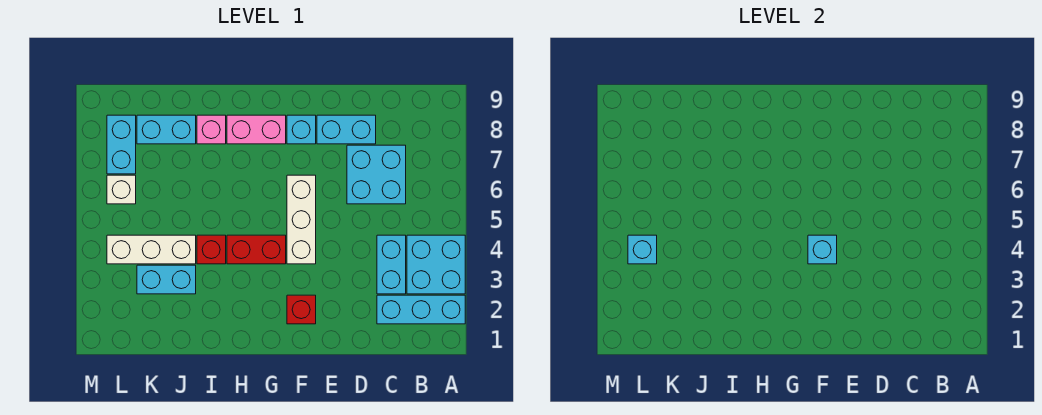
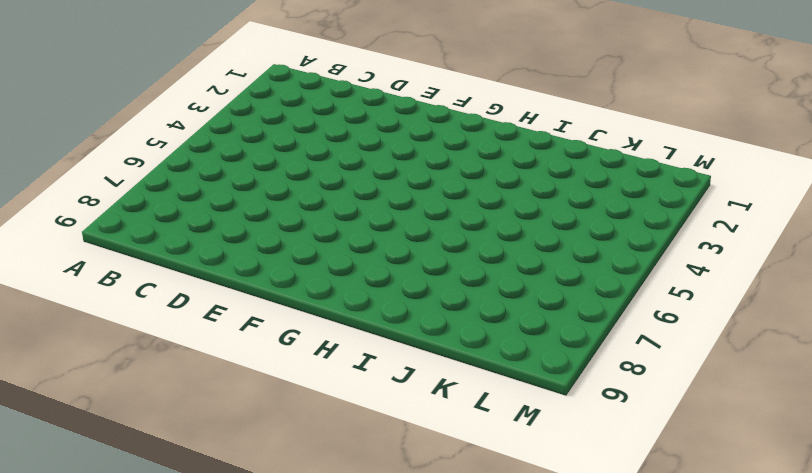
none -> cyan brick A2:C2 level 1
none -> cyan brick A3:B4 level 1
none -> cyan brick C3:C4 level 1

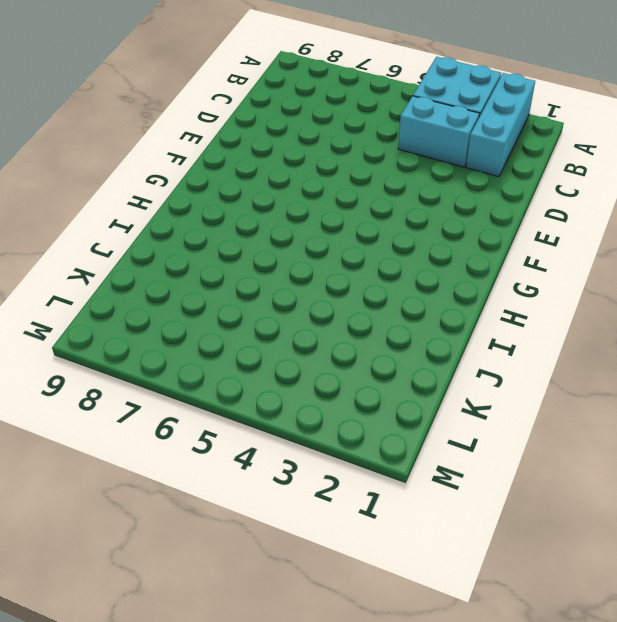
none -> cyan brick C6:D7 level 1
none -> cyan brick D8:E8 level 1
none -> red brick F2 level 1

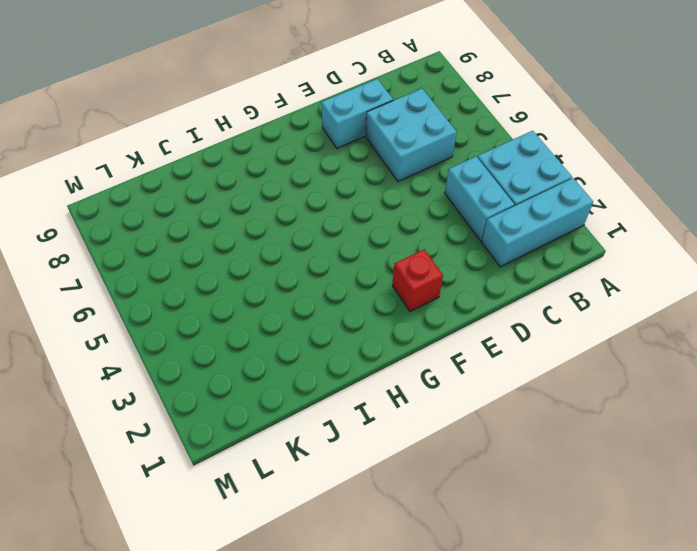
none -> white brick F4:F6 level 1
none -> cyan brick F8 level 1
none -> red brick G4:H4 level 1

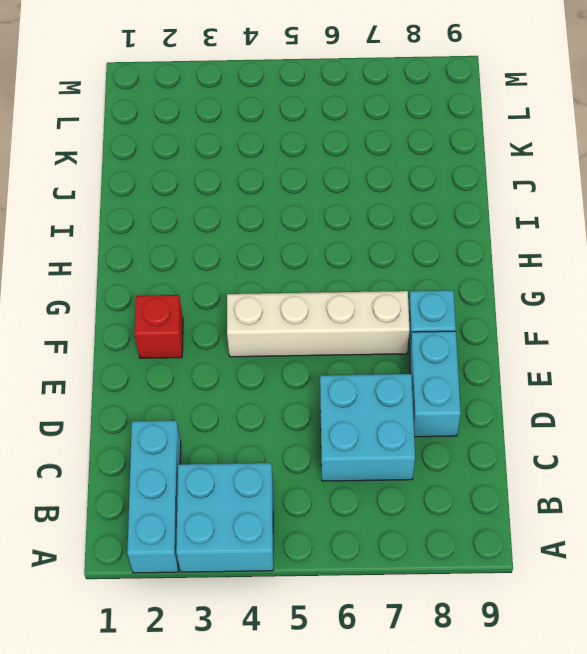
white brick F4:F7 level 1 -> white brick F4:F6 level 1
none -> cyan brick C3:C4 level 1
none -> red brick G4:H4 level 1
none -> pink brick G8:H8 level 1

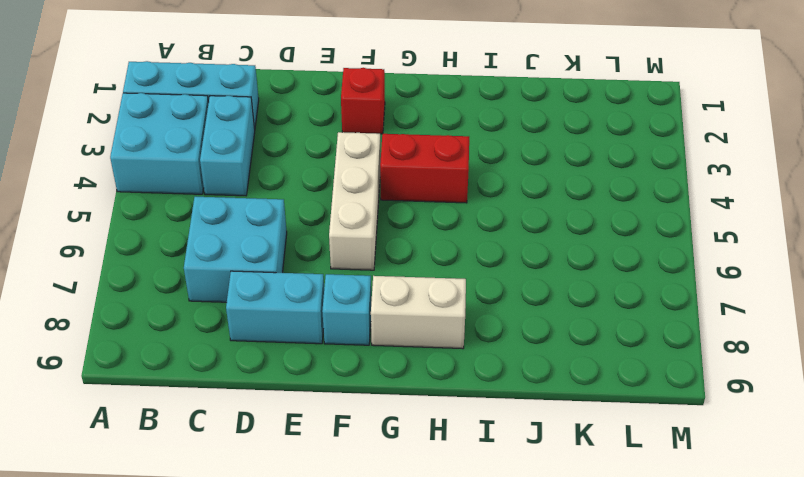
white brick G8:H8 level 1 -> pink brick G8:H8 level 1
none -> red brick I4 level 1
none -> pink brick I8 level 1
none -> cyan brick J3:K3 level 1

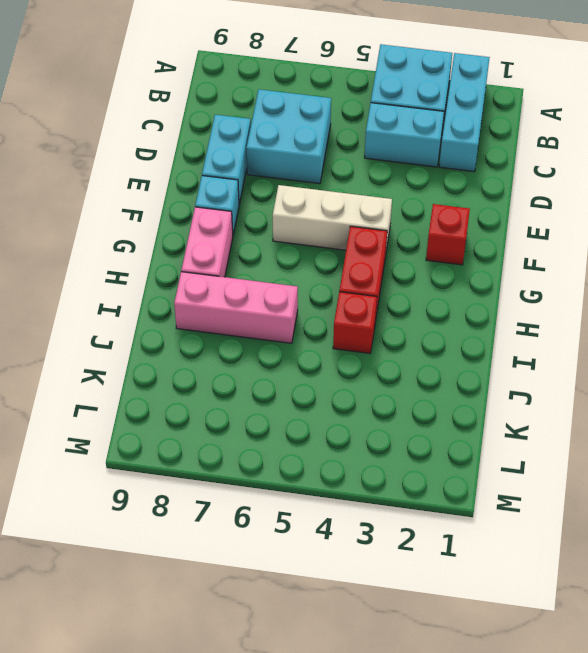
pink brick I6:I8 level 1 -> pink brick I8 level 1
none -> cyan brick J3:K3 level 1
none -> white brick J4:L4 level 1
none -> cyan brick J8:K8 level 1

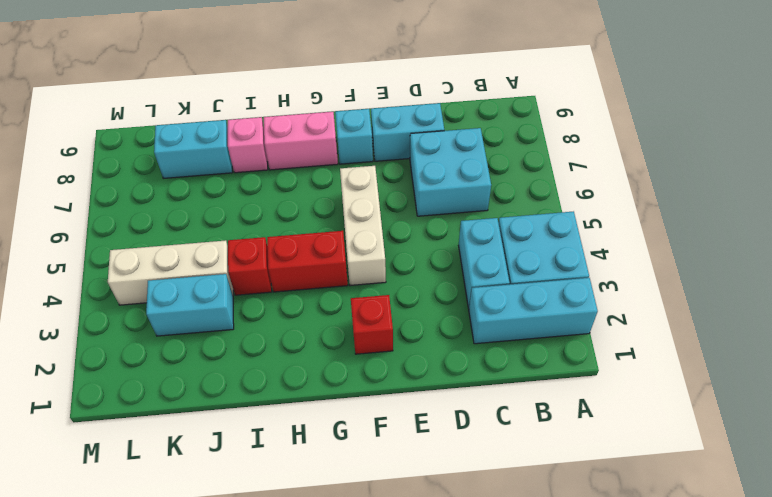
none -> white brick L6 level 1
none -> cyan brick L7:L8 level 1
none -> cyan brick F4 level 2

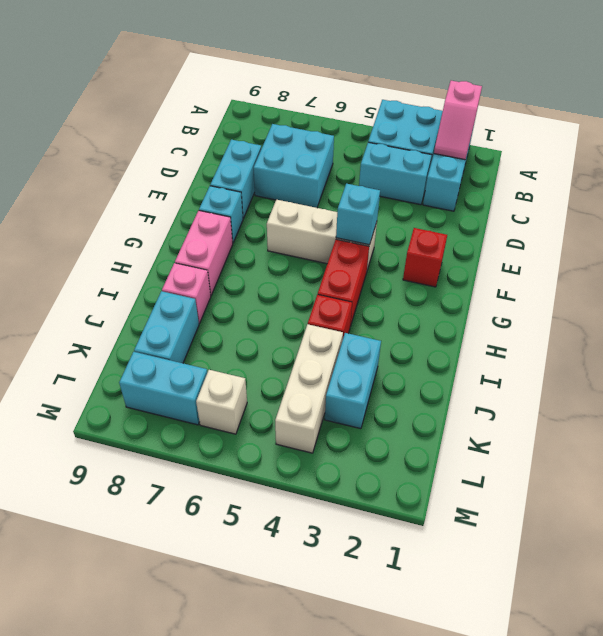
pink slope A2:B2 level 2 top A -> none
none -> cyan brick L4 level 2

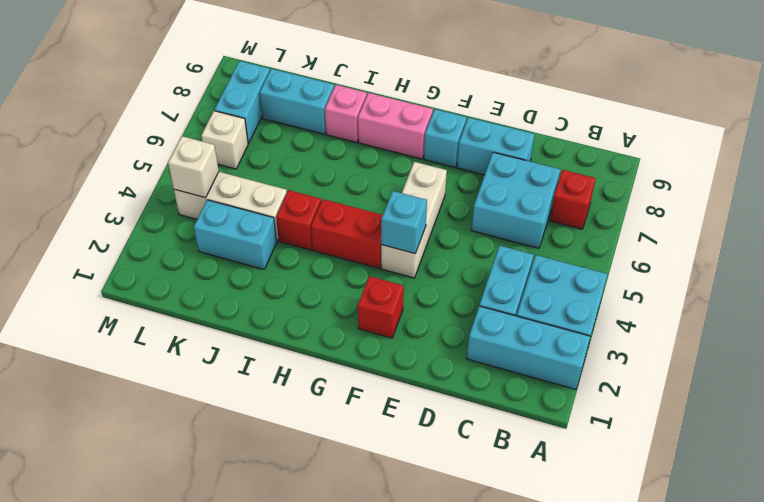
red brick B7 level 1 -> none
white brick L4 level 2 -> cyan brick L4 level 2

